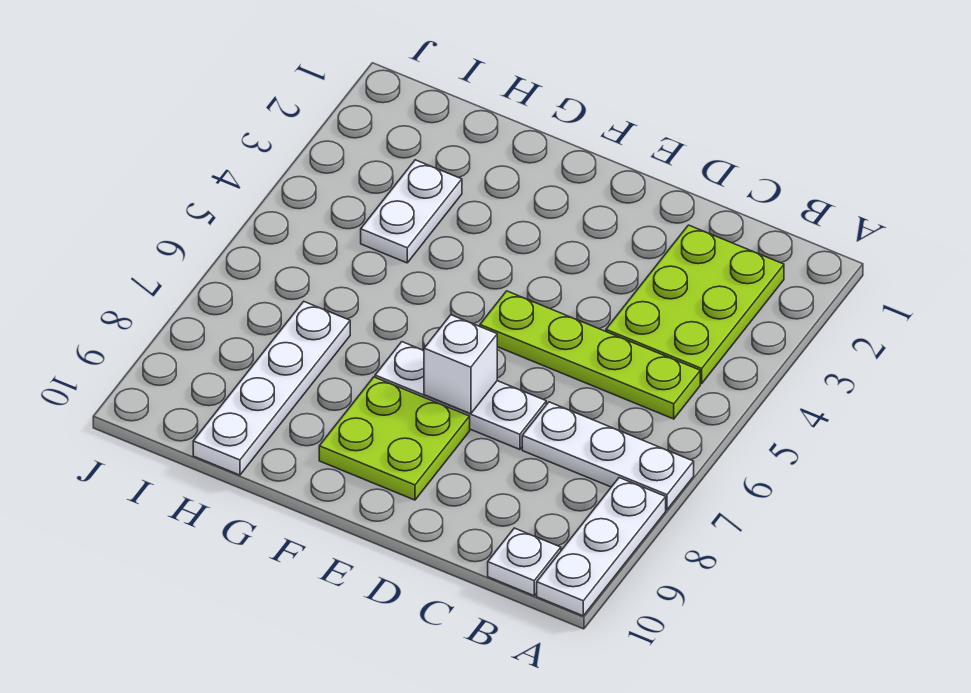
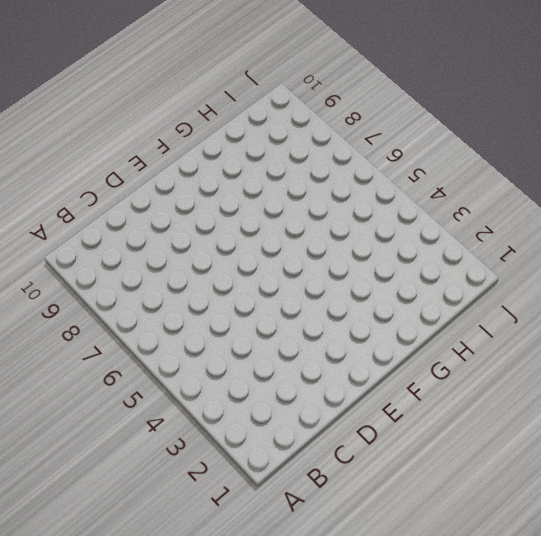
none -> white plate A7:C7 level 1
none -> white plate A8:A10 level 1

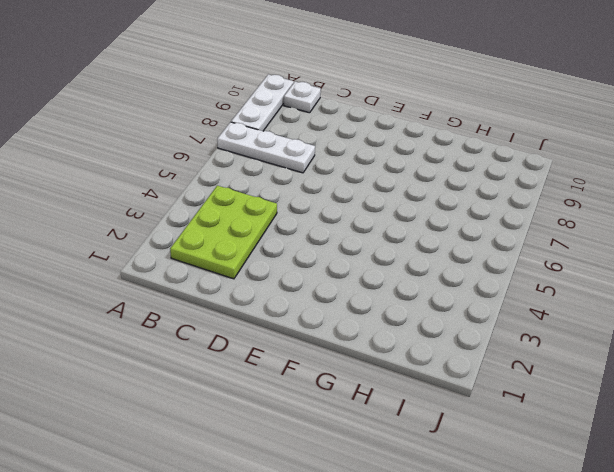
none -> lime plate B5:E5 level 1
none -> white plate D7:F7 level 1

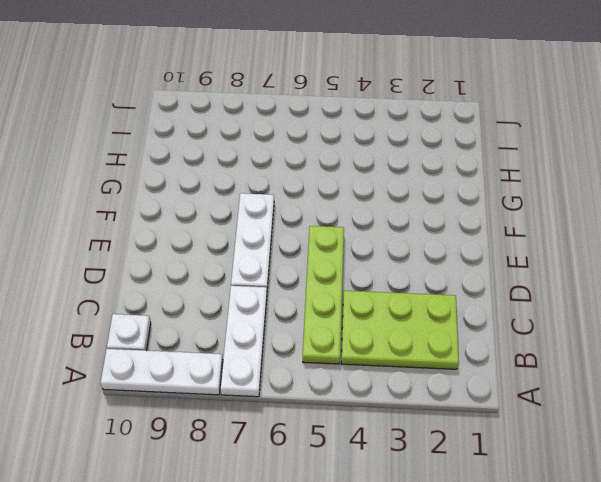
none -> lime plate E8:F9 level 1
none -> white plate H3:H4 level 1

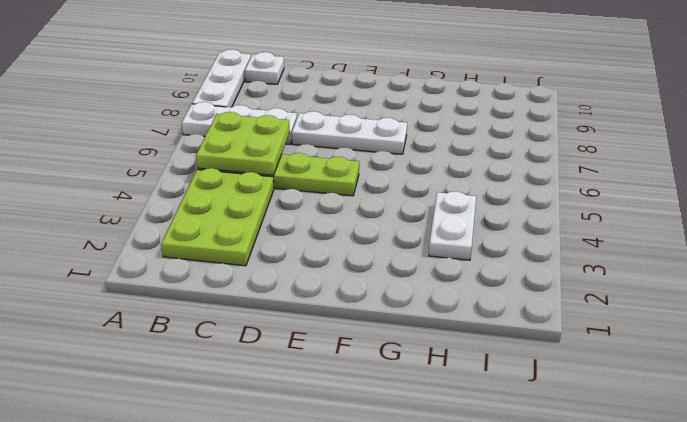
lime plate B5:C6 level 2 -> lime plate E8:F9 level 1
none -> white plate H7:H10 level 1
none -> white brick E7 level 2

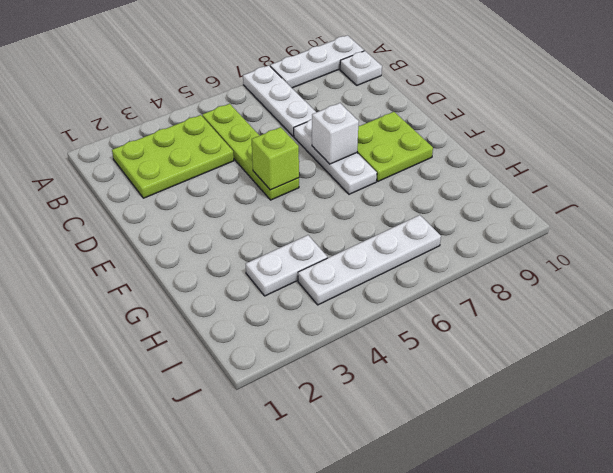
lime brick E5 level 2 -> none
white plate I4:I7 level 1 -> white plate H7:H10 level 1

